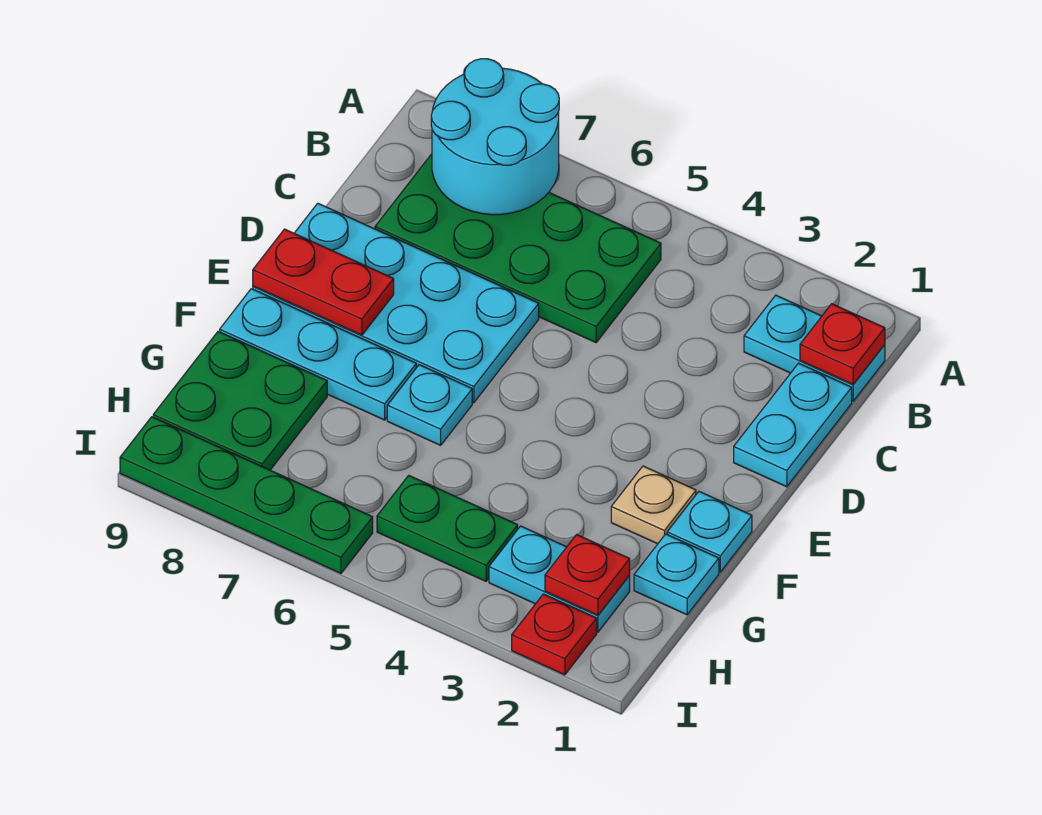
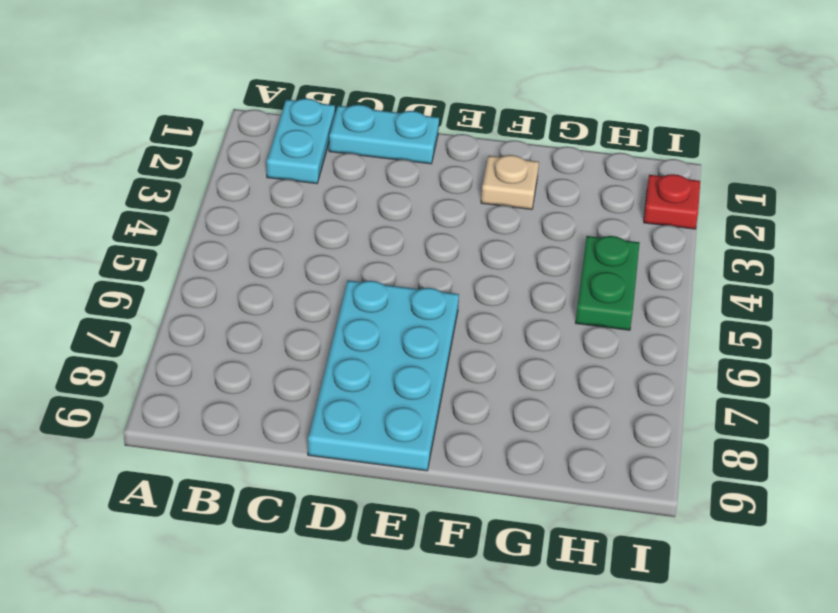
none -> green plate B5:C8 level 1
none -> cyan plate F1 level 1
none -> cyan plate F6 level 1

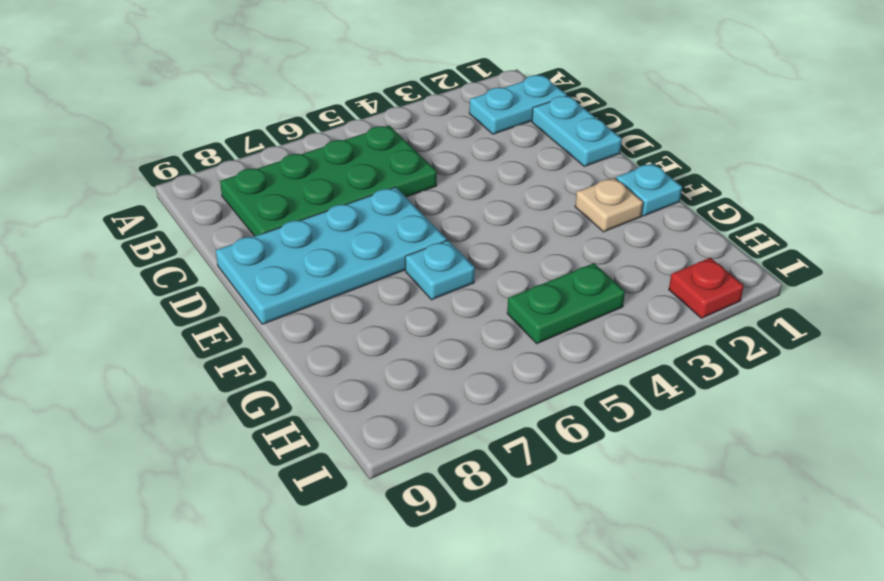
none -> cyan plate F7:F9 level 1
none -> cyan plate G1 level 1
none -> green plate G8:H9 level 1

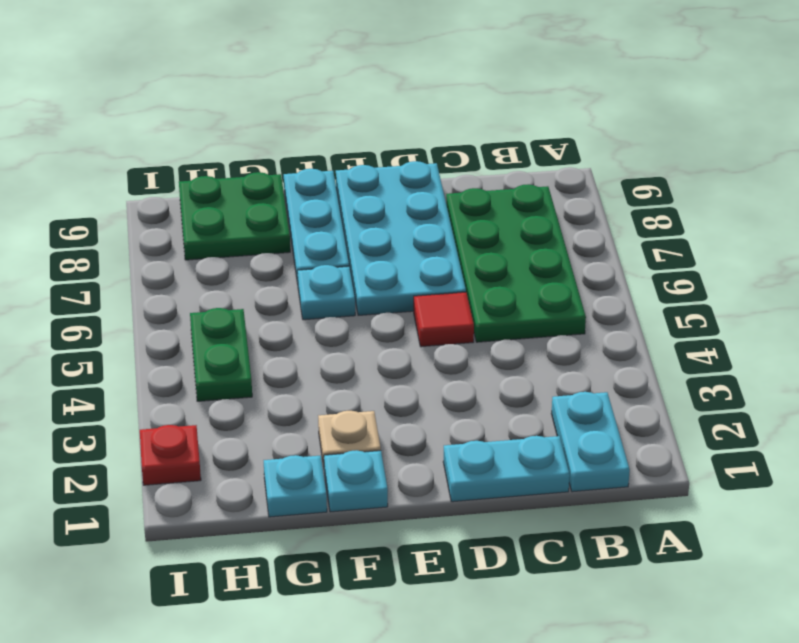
red tile D5 level 1 -> none
none -> cyan plate H2:H3 level 1
none -> green plate I6:I9 level 1
none -> cyan round brick A7:B8 level 2

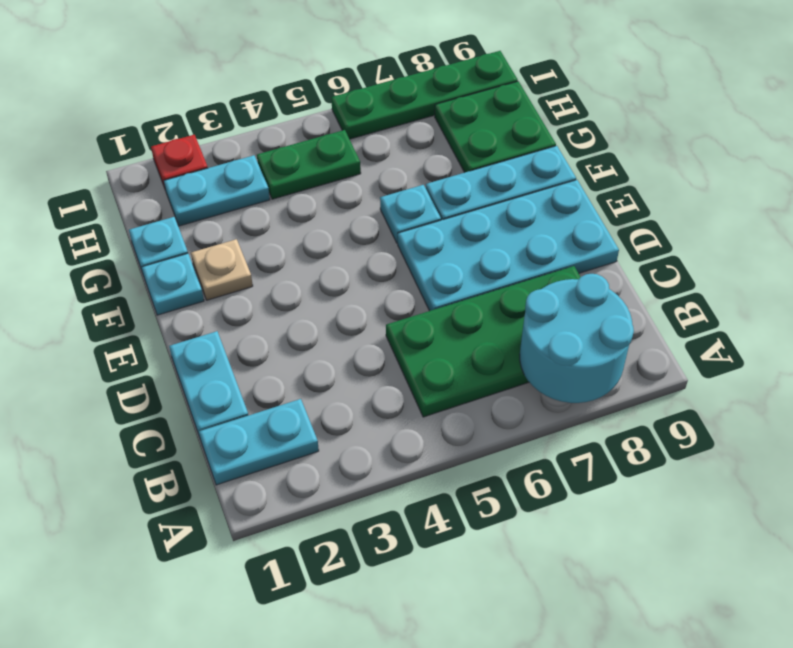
none -> red plate B1 level 2
none -> red plate E8:E9 level 2
none -> red plate H2 level 2

